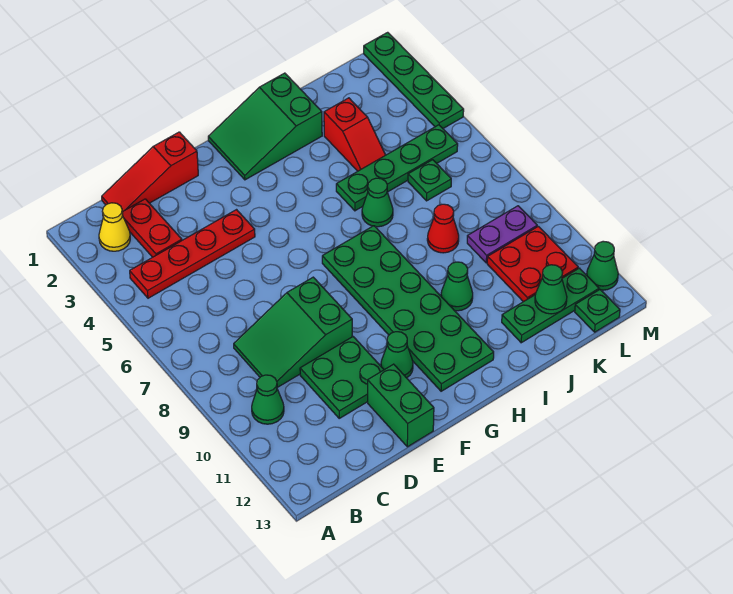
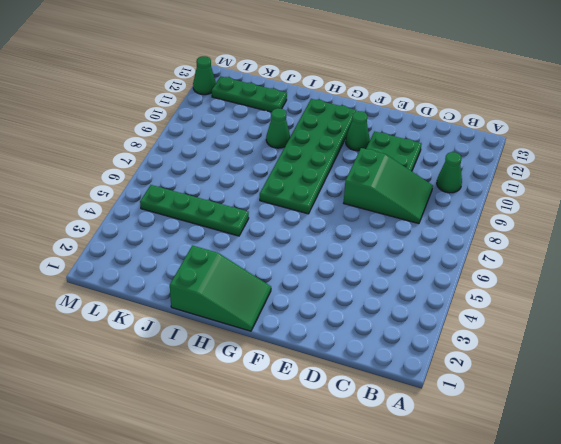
none -> yellow cone B2 level 1
none -> red plate B4:E4 level 1
none -> red slope C1:E1 level 1 top E

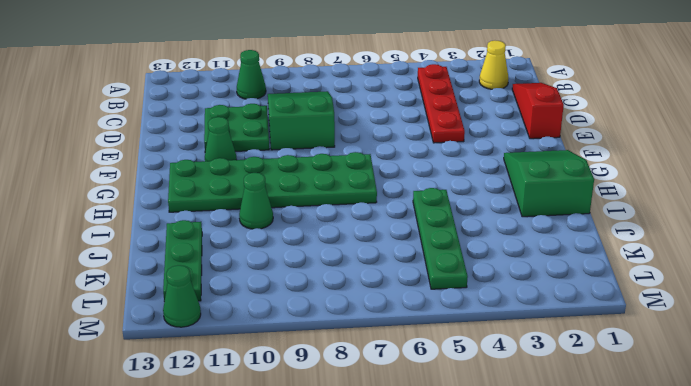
none -> red plate C2:C3 level 1
none -> green brick E12:E13 level 1
none -> green cone I6 level 1

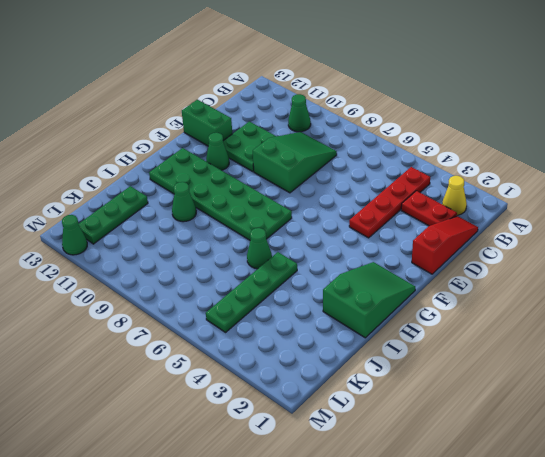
none -> red slope J3:J4 level 1 top 3
none -> red cone J8 level 1
none -> green plate K6 level 1

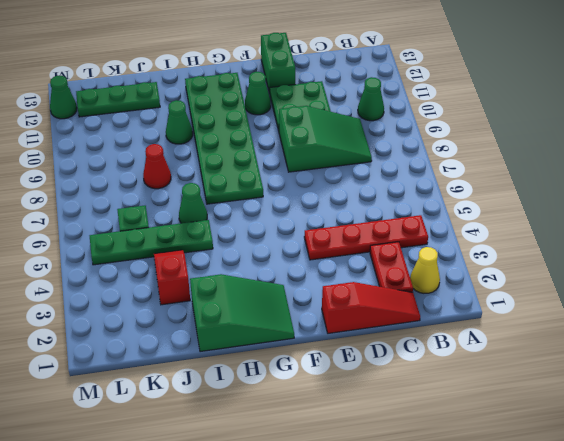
none -> purple plate K9:L9 level 1
none -> red plate K10:L11 level 1
none -> green plate L13 level 1

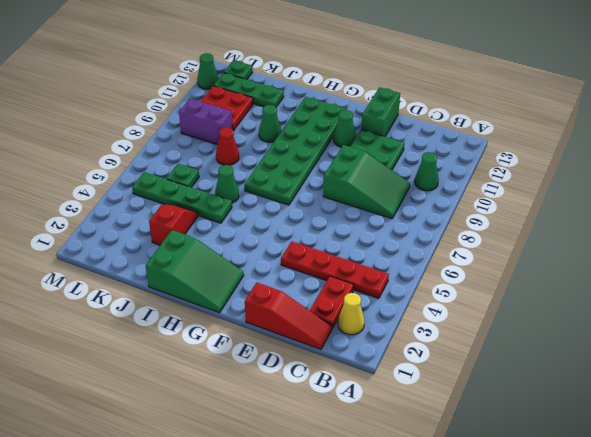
purple brick K9:L9 level 1 -> purple plate K9:L9 level 1
none -> green plate M1:M4 level 1
none -> green cone K12 level 2

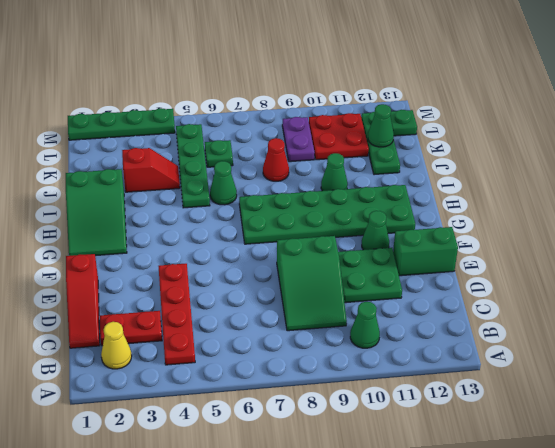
none -> green cone M12 level 1

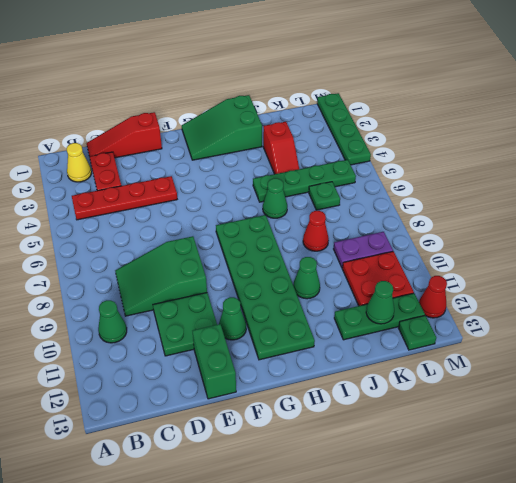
red cone M12 level 1 -> green cone M12 level 1

